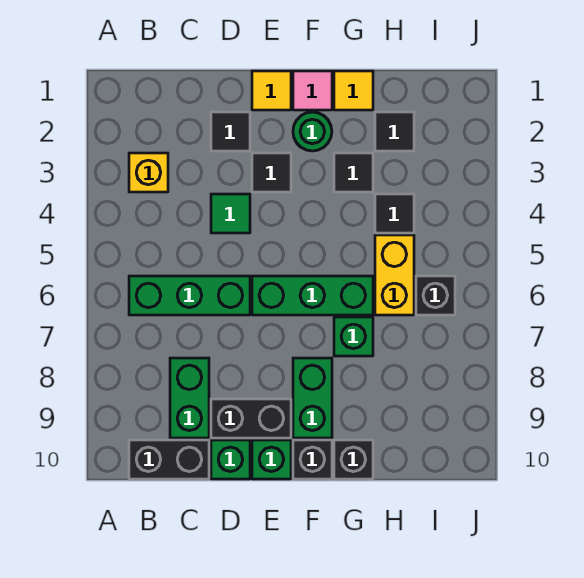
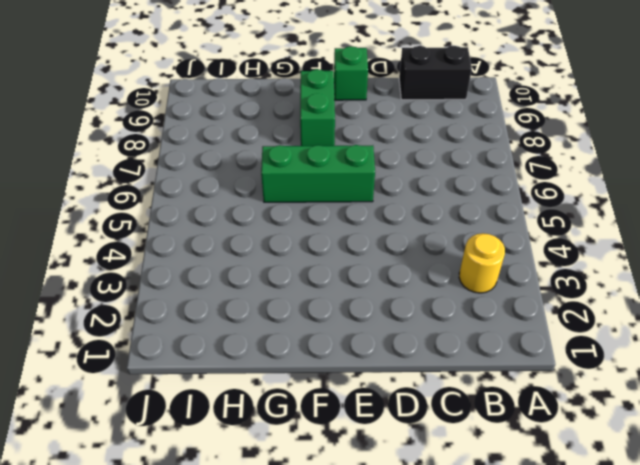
yellow round brick B3 level 1 -> yellow brick B3 level 1
none -> green brick B6:D6 level 1
none -> green brick C8:C9 level 1
none -> black tile D2 level 1

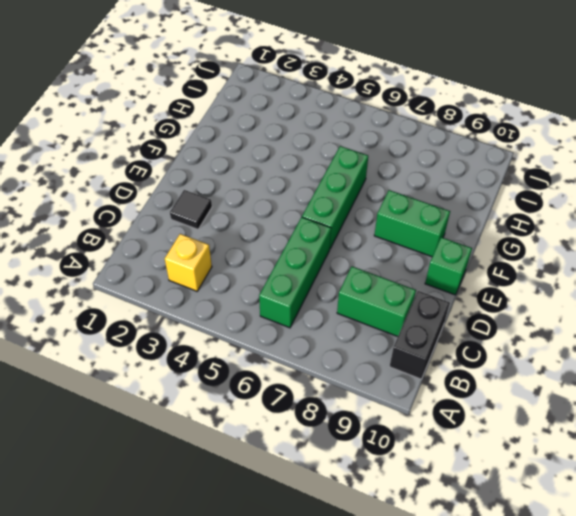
none -> green tile D4 level 1
none -> black brick D9:E9 level 1
none -> green brick D10 level 1

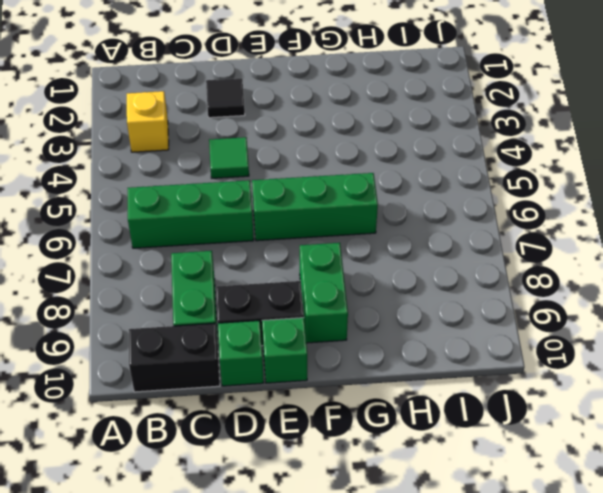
none -> yellow tile E1 level 1
none -> black tile E3 level 1
none -> pink tile F1 level 1

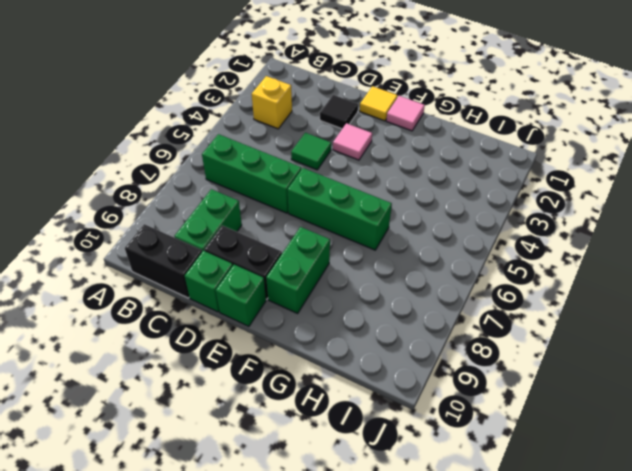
pink tile E3 level 1 -> black tile E3 level 1
none -> green round brick F2 level 1
none -> black brick F10 level 1
none -> yellow tile G1 level 1

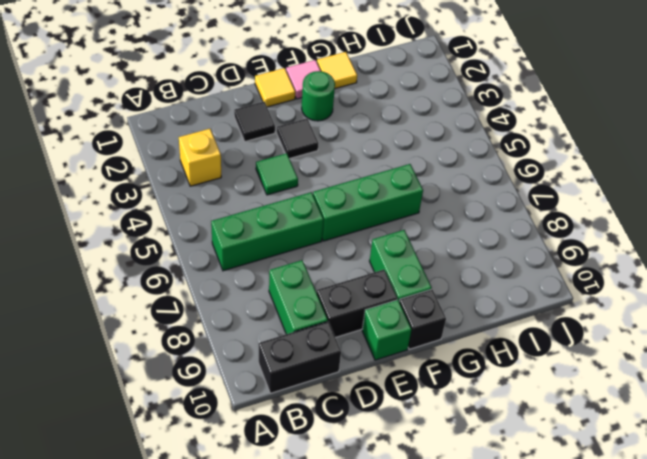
none -> green brick D10 level 1
none -> black tile G3 level 1
none -> green brick G7 level 1

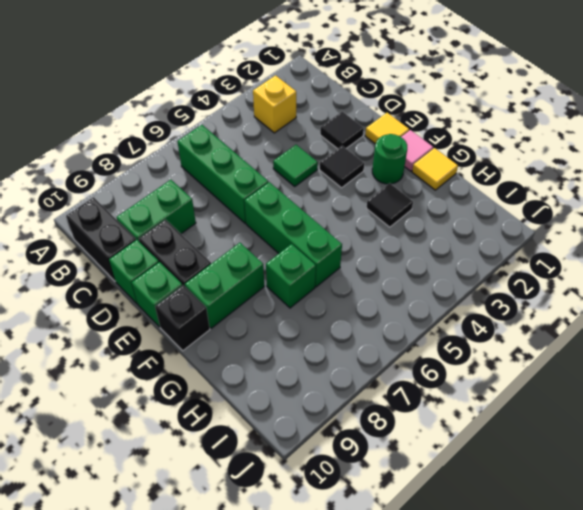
none -> black brick G10 level 1
none -> black tile H2 level 1
none -> black tile H4 level 1

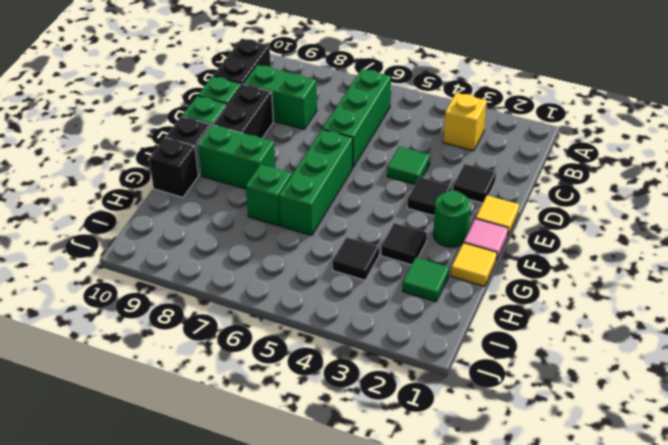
green tile H2 level 1 -> black tile H2 level 1
none -> yellow brick H5:H6 level 1
none -> black brick I6 level 1

